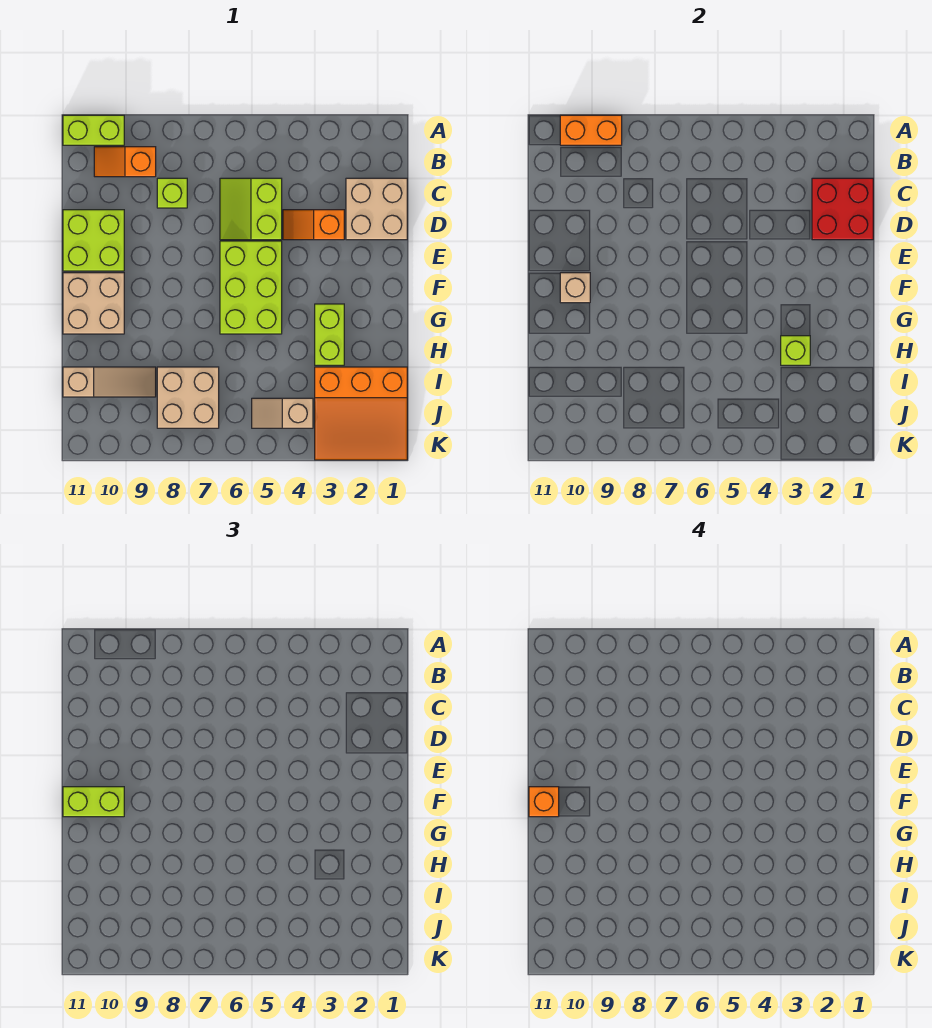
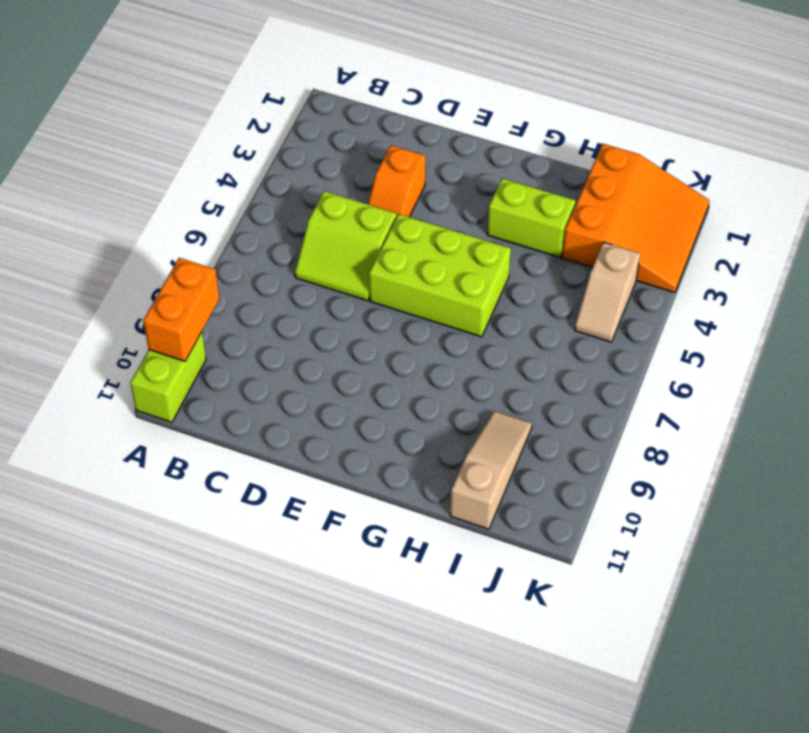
none -> orange slope B9:B10 level 1 top 9
none -> tan brick C1:D2 level 1
none -> lime brick C8 level 1

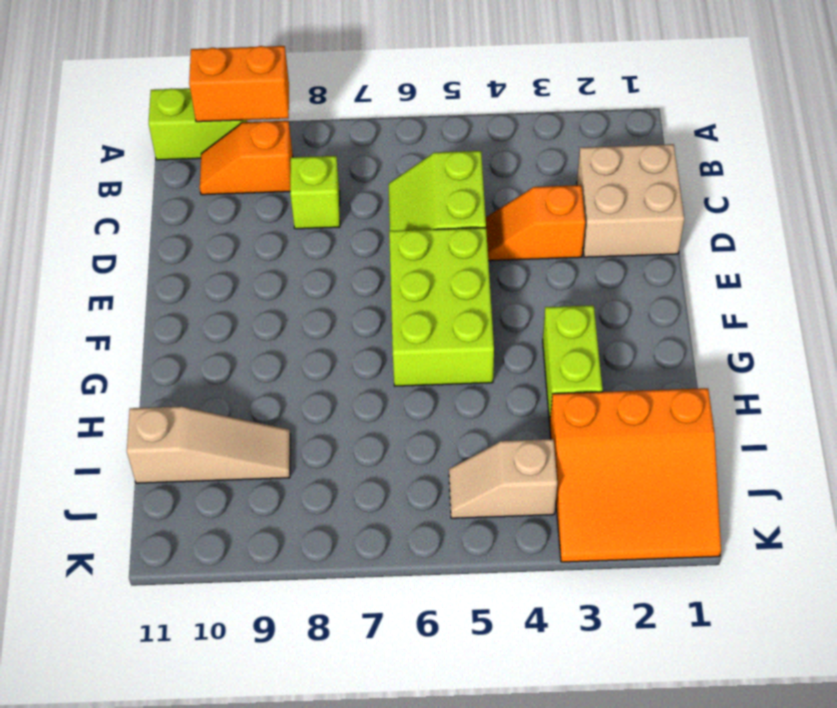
none -> lime brick D10:E11 level 1
none -> tan brick F10:G11 level 1
none -> tan brick I7:J8 level 1

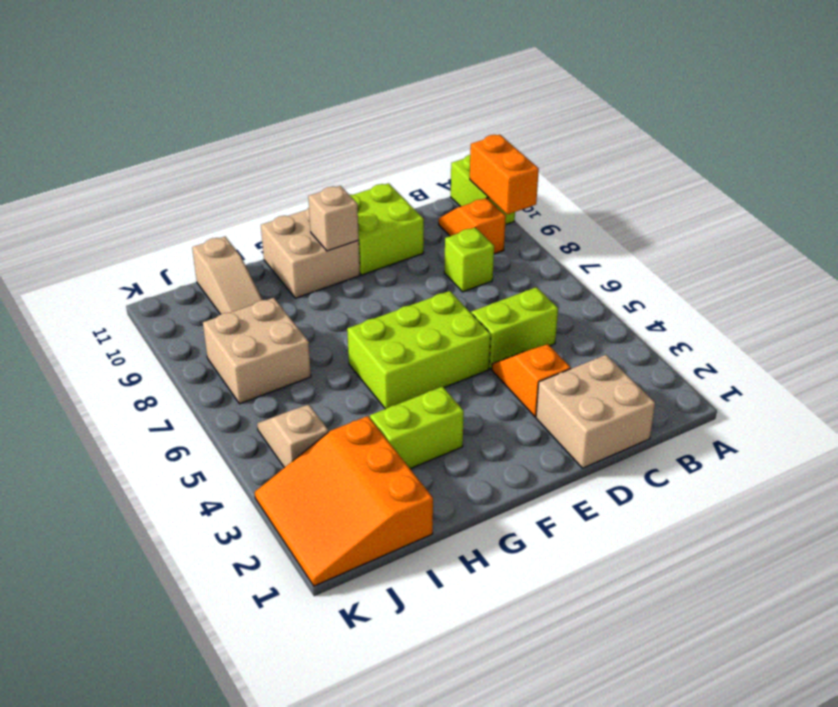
none -> red brick C1:D2 level 2
none -> lime brick H3 level 2
none -> lime brick F10:F11 level 3

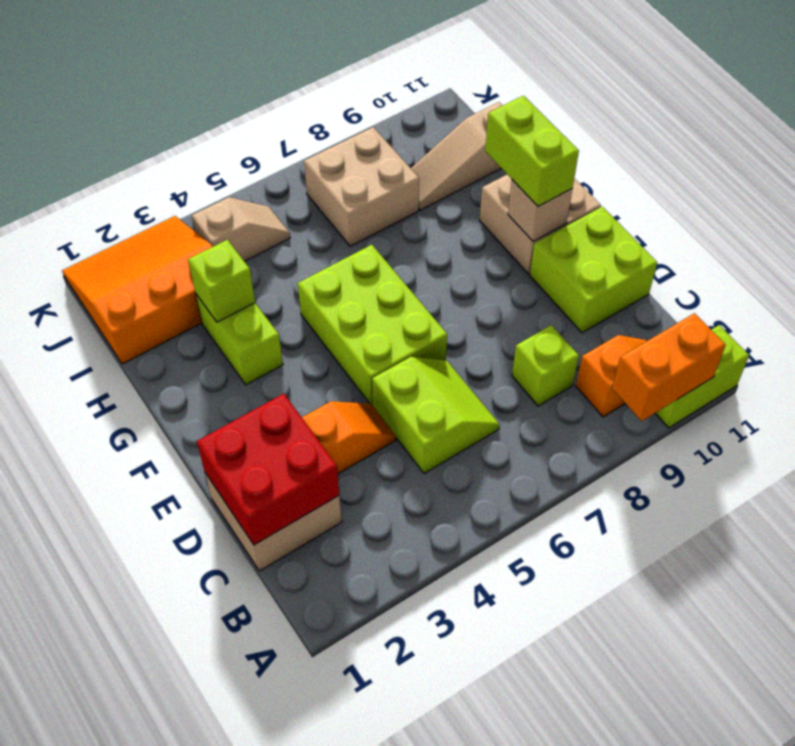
lime brick F10:G10 level 3 -> lime brick F10:F11 level 3
none -> orange brick F11 level 4

